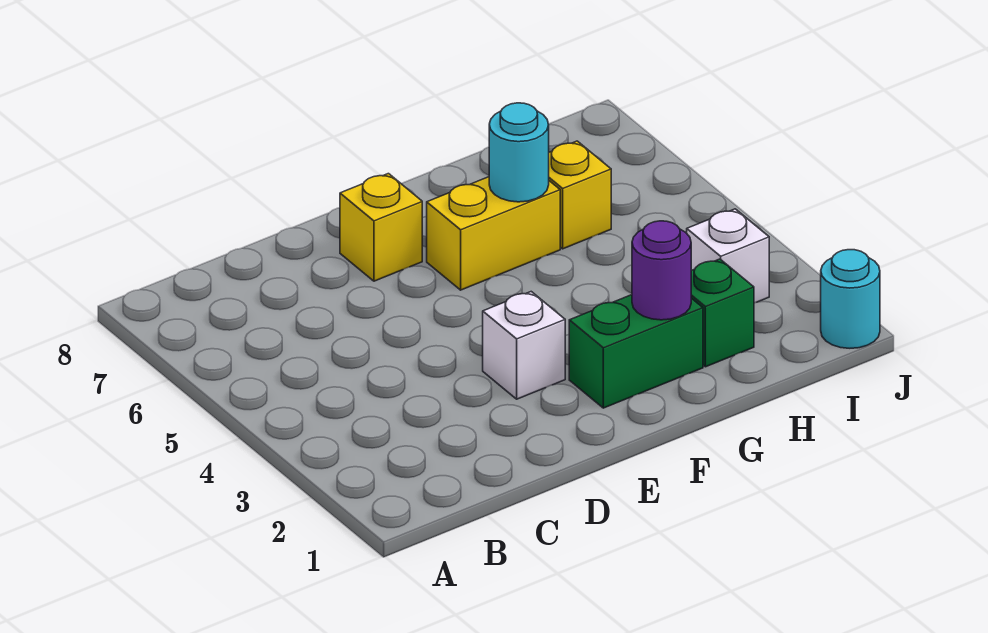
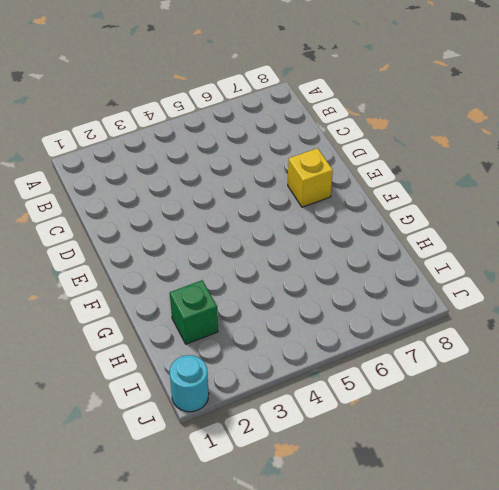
none -> white brick E3 level 1
none -> green brick F2:G2 level 1

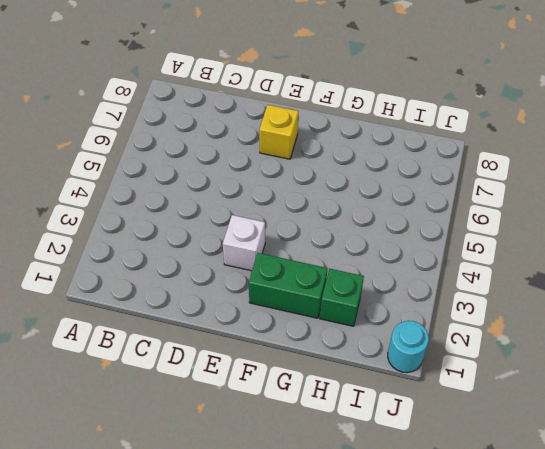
none -> yellow brick F6:G6 level 1
none -> yellow brick H6 level 1

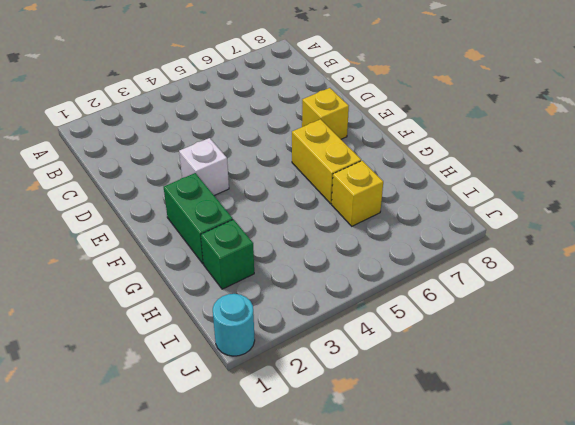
none -> white brick I3 level 1
none -> purple round brick G2 level 2

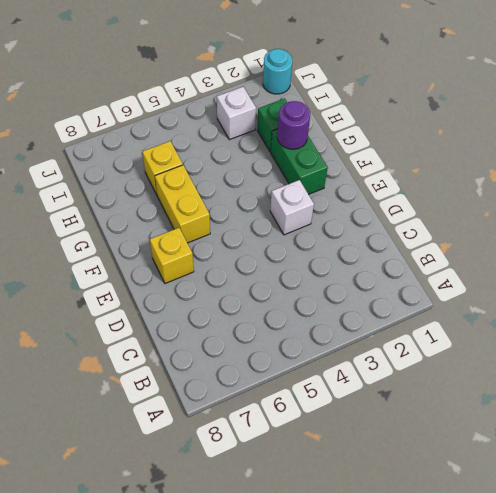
none -> cyan round brick G6 level 2

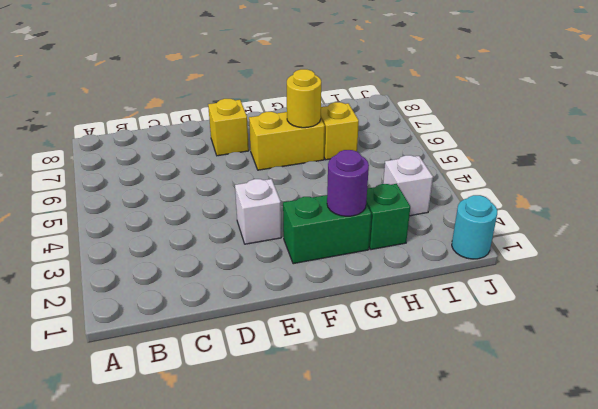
yellow round brick G6 level 2 -> cyan round brick G6 level 2

